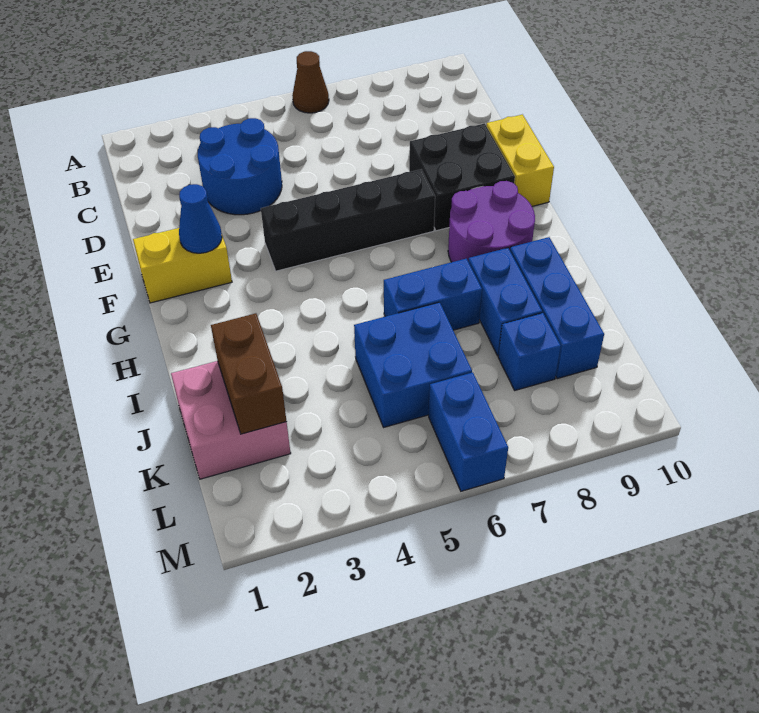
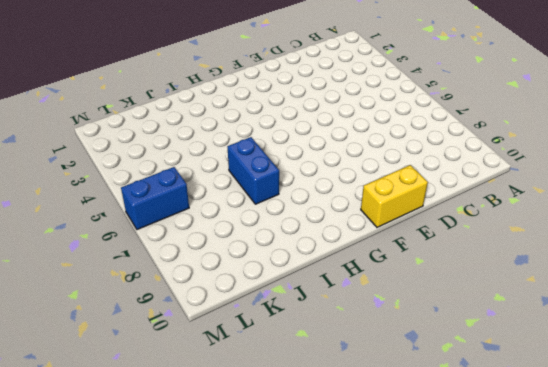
none -> brown cone A6 level 1
none -> blue round brick C3:D4 level 1
none -> black brick E8:F9 level 1

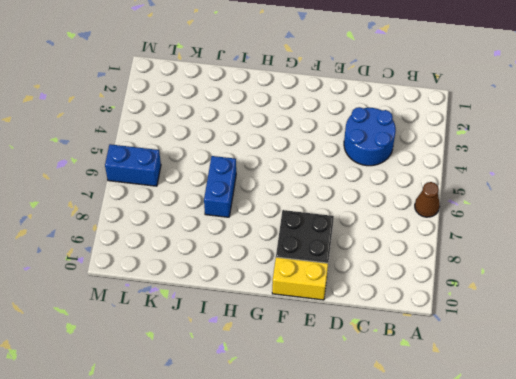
none -> yellow brick F1:F2 level 1
none -> black brick F4:F7 level 1
none -> purple round brick G8:H9 level 1

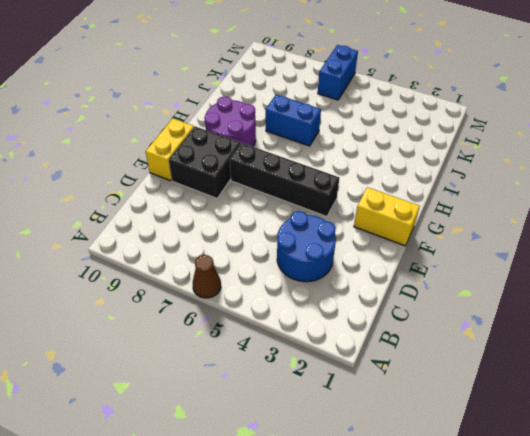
none -> blue brick I8:J8 level 1
none -> blue brick I9:K9 level 1
none -> pink brick J1:K2 level 1

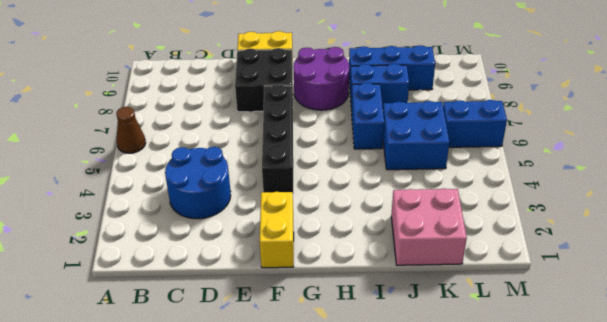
none -> blue brick K8 level 1
none -> blue cone F2 level 2
none -> brown brick J2:K2 level 2

